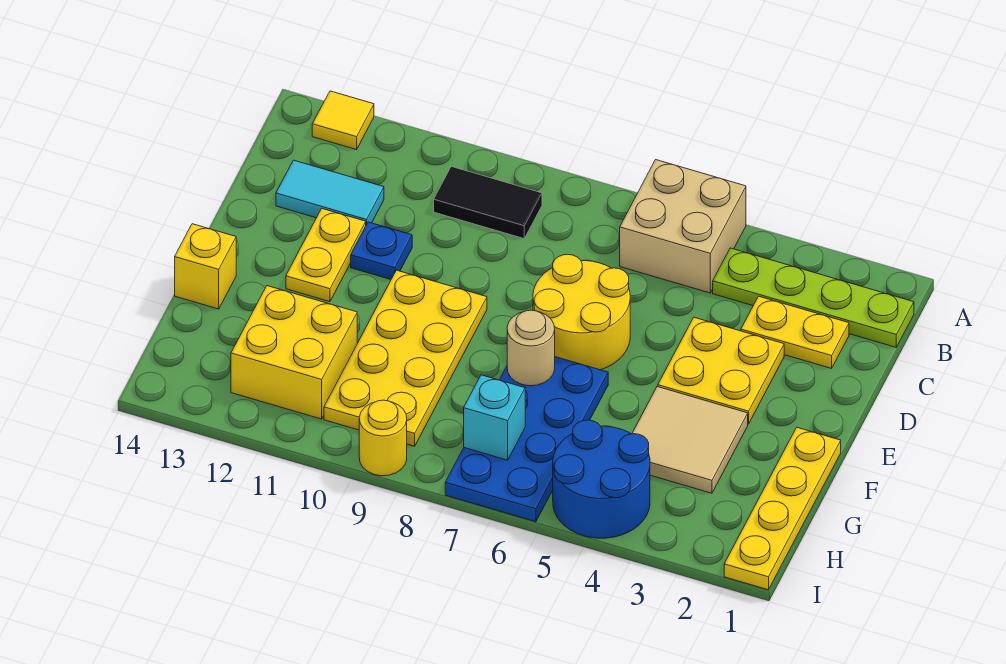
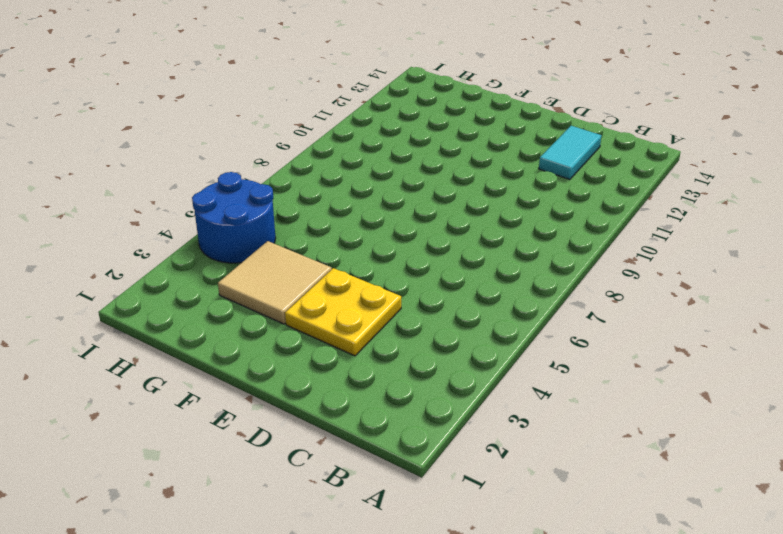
none -> tan brick A5:B6 level 1
none -> yellow tile A13 level 1
none -> lime plate B1:B4 level 1

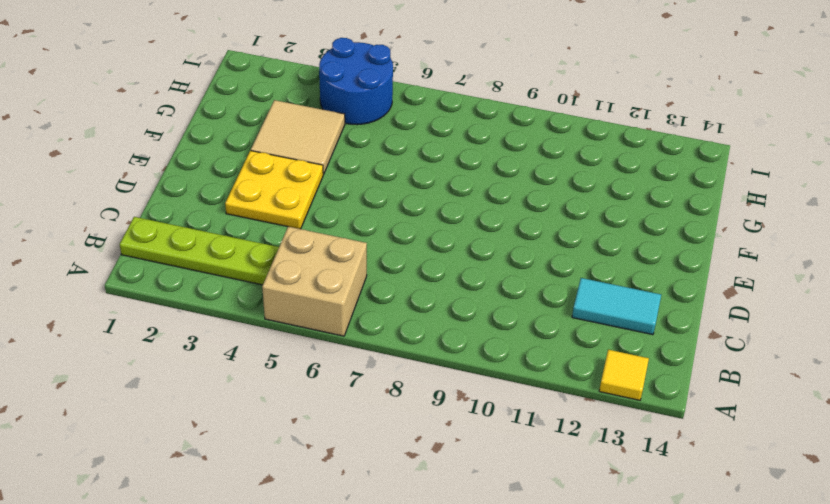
none -> black tile B9:B10 level 1
none -> yellow plate C2:C3 level 1
none -> yellow round brick D6:E7 level 1

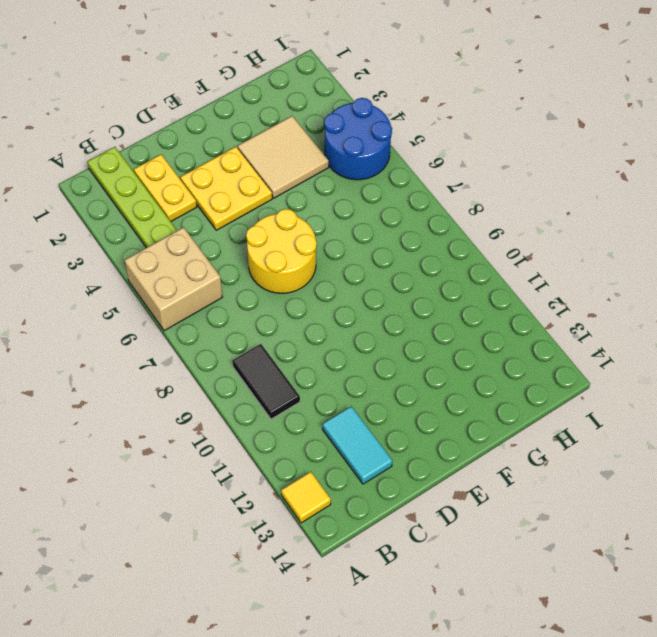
none -> blue plate D11 level 1
none -> yellow plate D12:E12 level 1
none -> yellow plate E9:H10 level 1

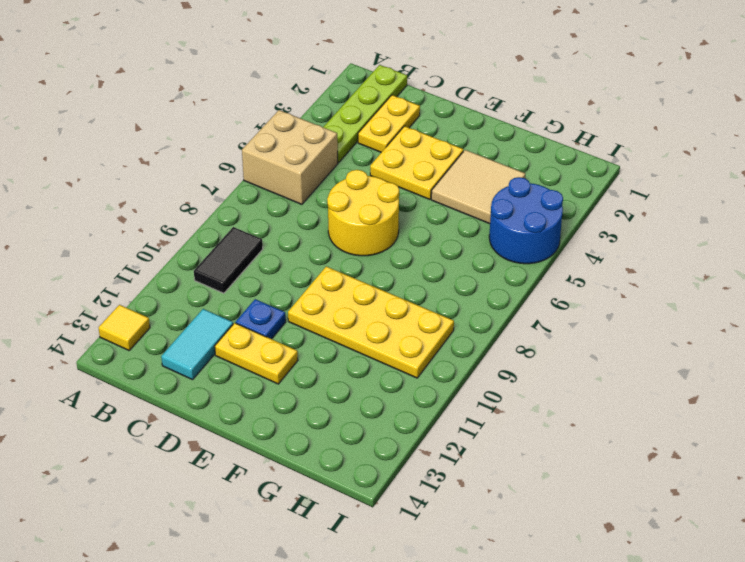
none -> yellow plate F1:I1 level 1
none -> blue plate F6:I7 level 1
none -> yellow brick F14 level 1

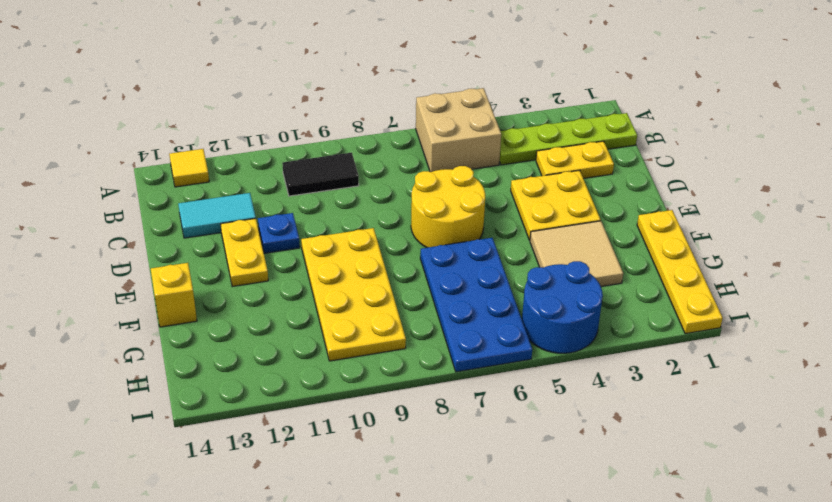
none -> yellow brick G11:H12 level 1
none -> yellow round brick I9 level 1
none -> tan round brick F7 level 2

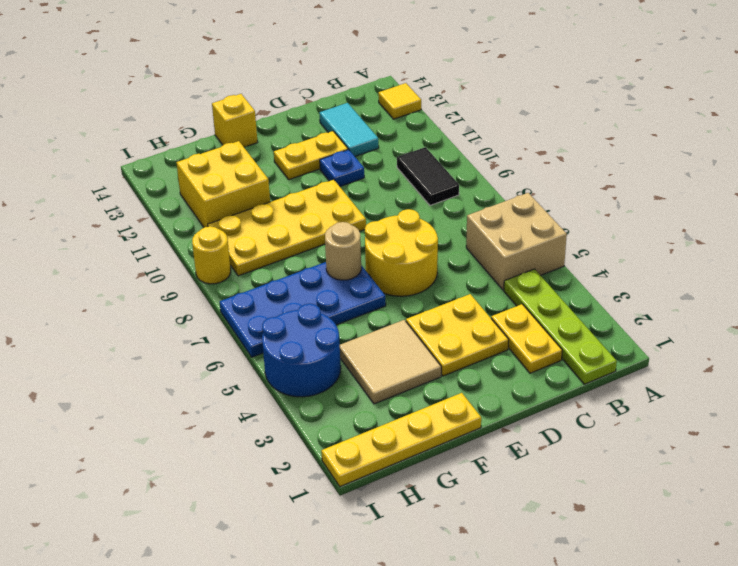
none -> cyan brick H7 level 2

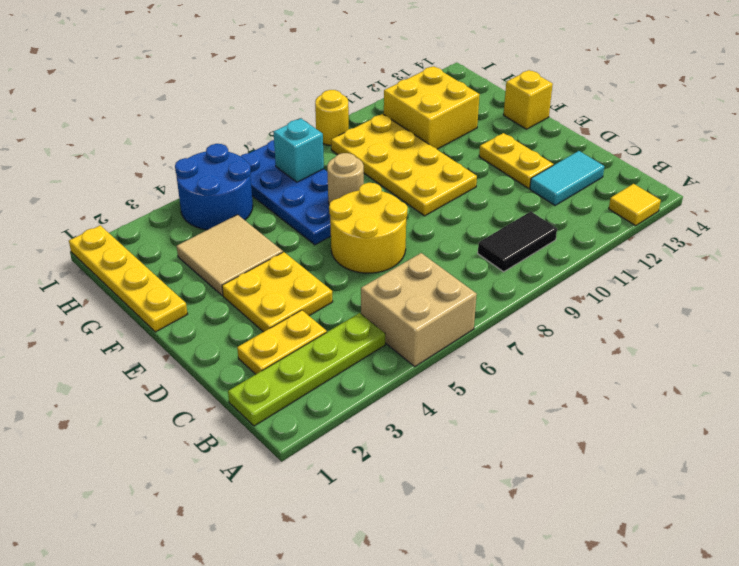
none -> blue plate D11 level 1

